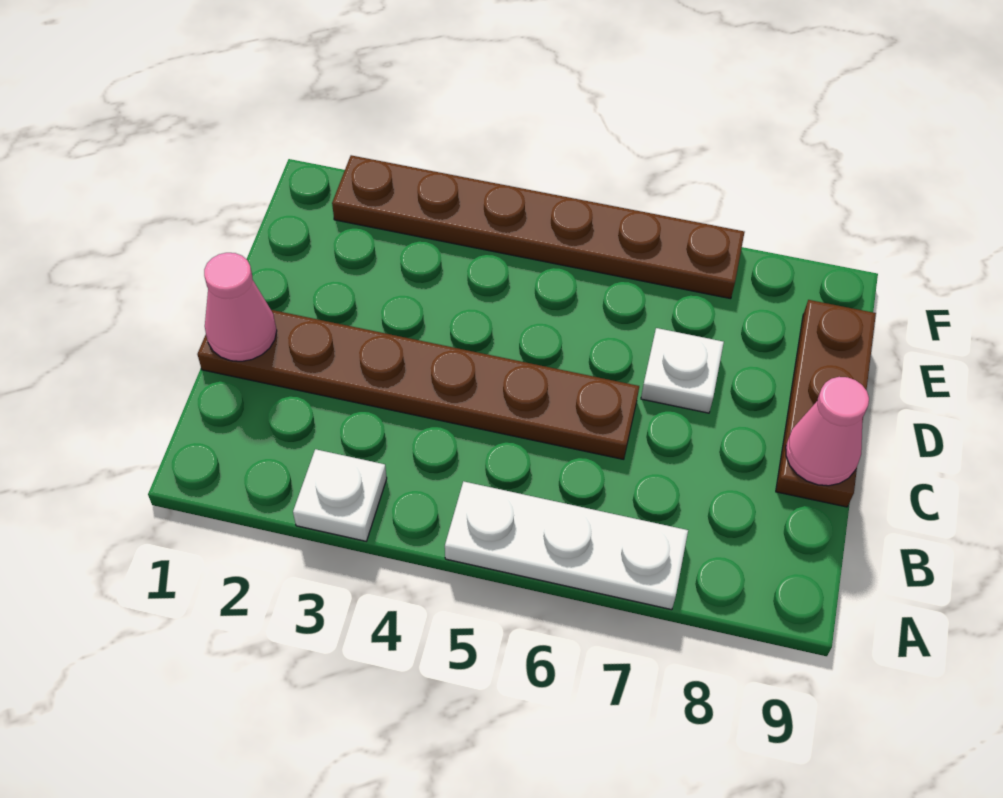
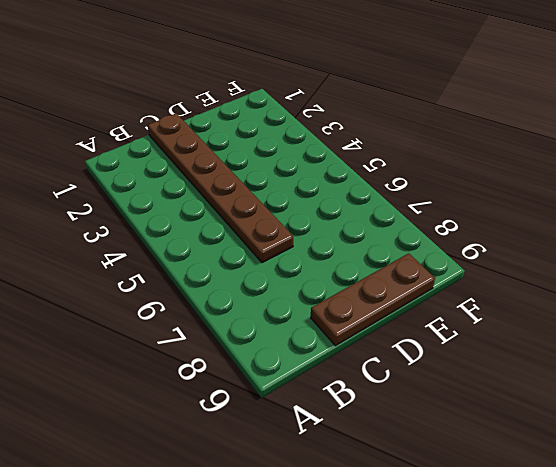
none -> white plate A3 level 1
none -> white plate A5:A7 level 1

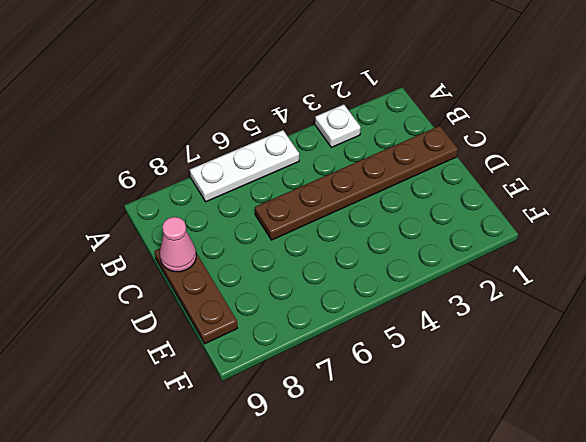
none -> white plate D7 level 1
none -> brown plate F2:F7 level 1

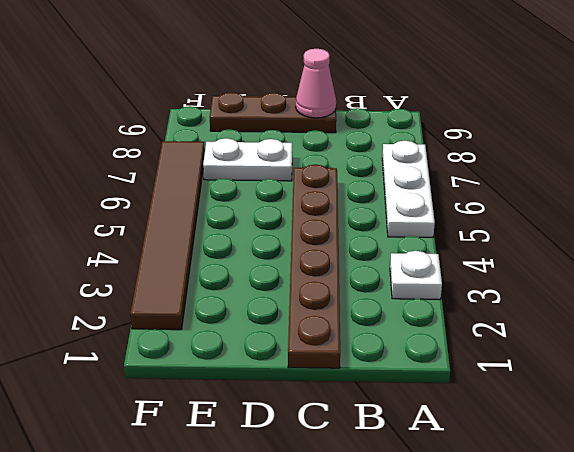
white plate D7:E7 level 1 -> white plate D7 level 1
brown tile F2:F7 level 1 -> brown plate F2:F7 level 1
none -> pink cone C1 level 2

